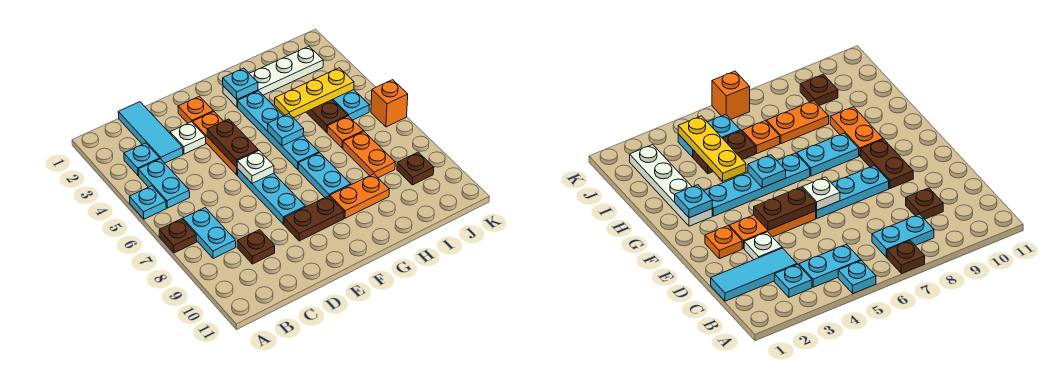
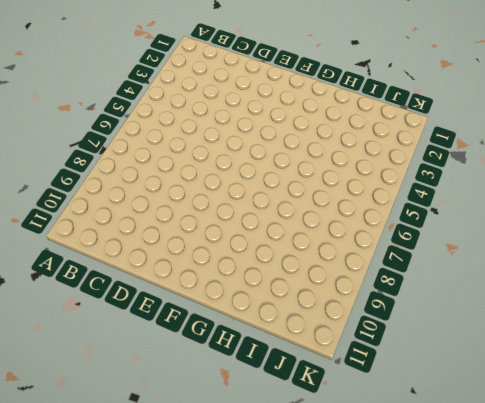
none -> cyan plate A5 level 1
none -> brown plate A7 level 1
none -> cyan plate B3 level 1

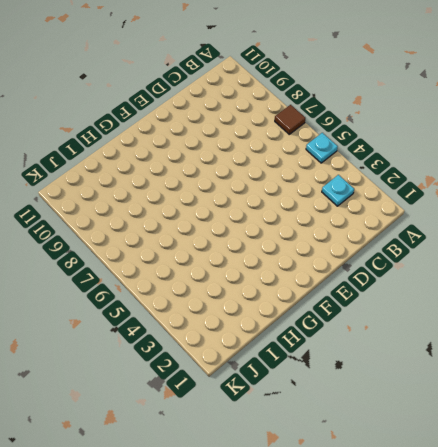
brown tile A7 level 1 -> brown plate A7 level 1
none -> cyan plate B4:B5 level 1
none -> cyan plate B7:B8 level 1
none -> cyan tile C1:C3 level 1

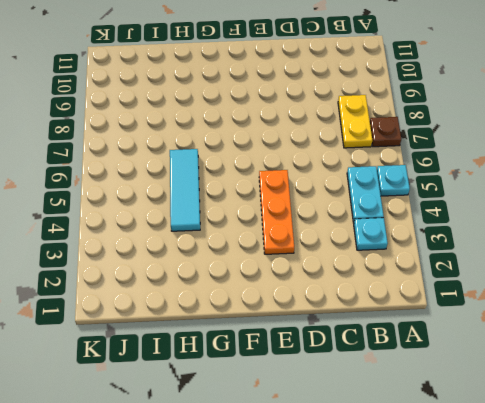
yellow plate B7:B8 level 1 -> cyan plate B7:B8 level 1
cyan tile H4:H6 level 1 -> cyan tile C1:C3 level 1
none -> brown plate C9 level 1
none -> white plate D3 level 1
none -> orange plate E2 level 1

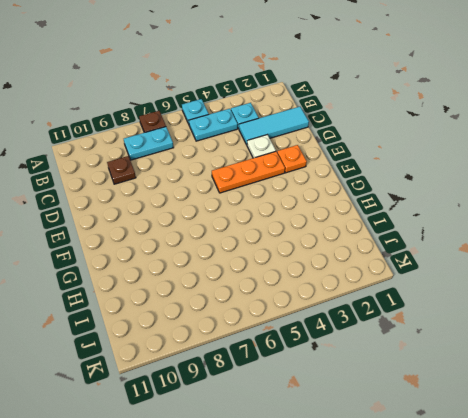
none -> cyan plate E6:E8 level 1
none -> brown plate E9:F9 level 1
none -> white plate G2:J2 level 1

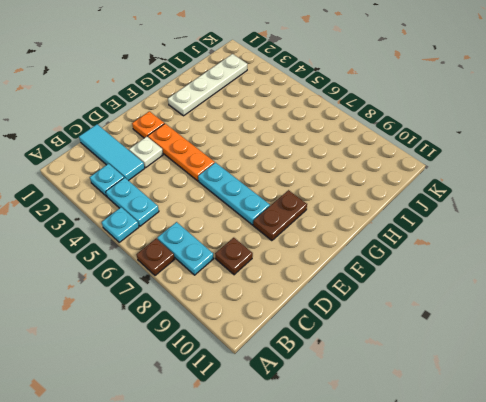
none -> cyan plate G3:G6 level 1
none -> cyan plate G7:G8 level 1
none -> orange plate G9:H9 level 1

